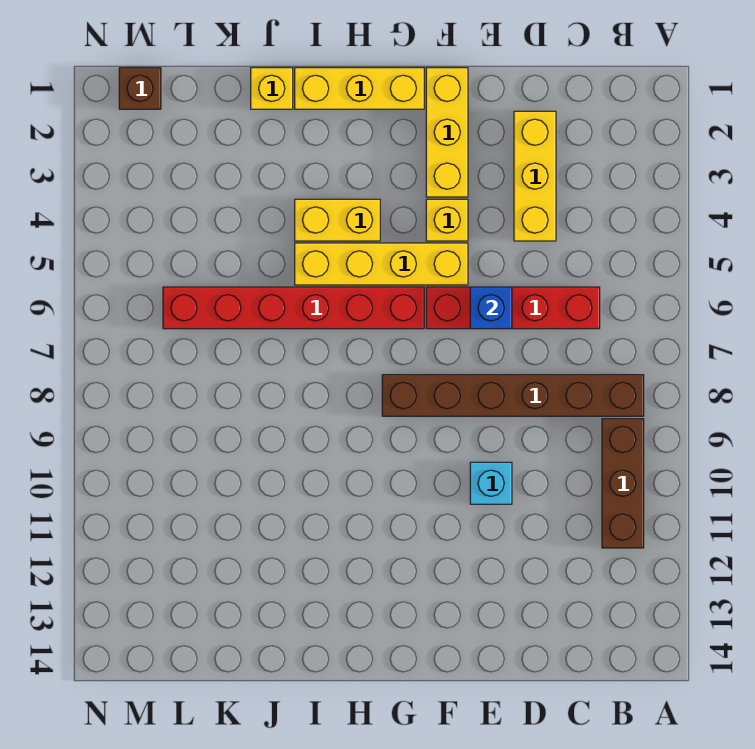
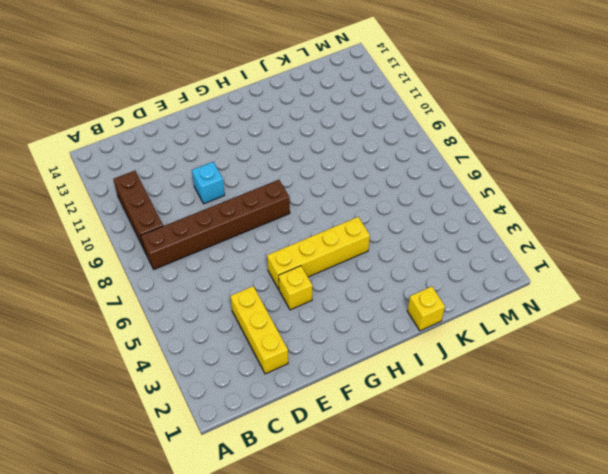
none -> red brick C6:F6 level 1
none -> yellow brick F1:F3 level 1
none -> yellow brick G1:I1 level 1

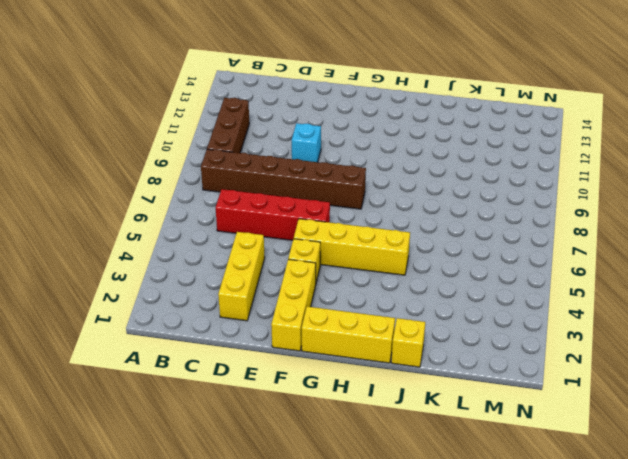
none -> red brick G6:L6 level 1
none -> yellow brick H4:I4 level 1
none -> brown brick M1 level 1

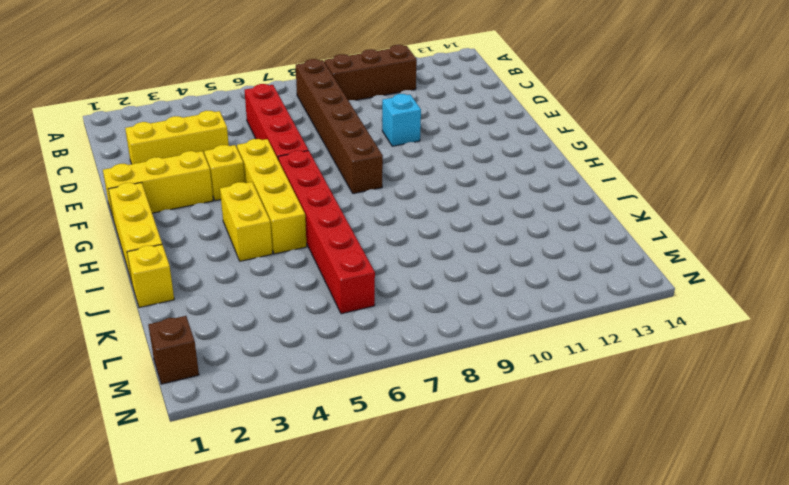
none -> blue brick E6 level 2

